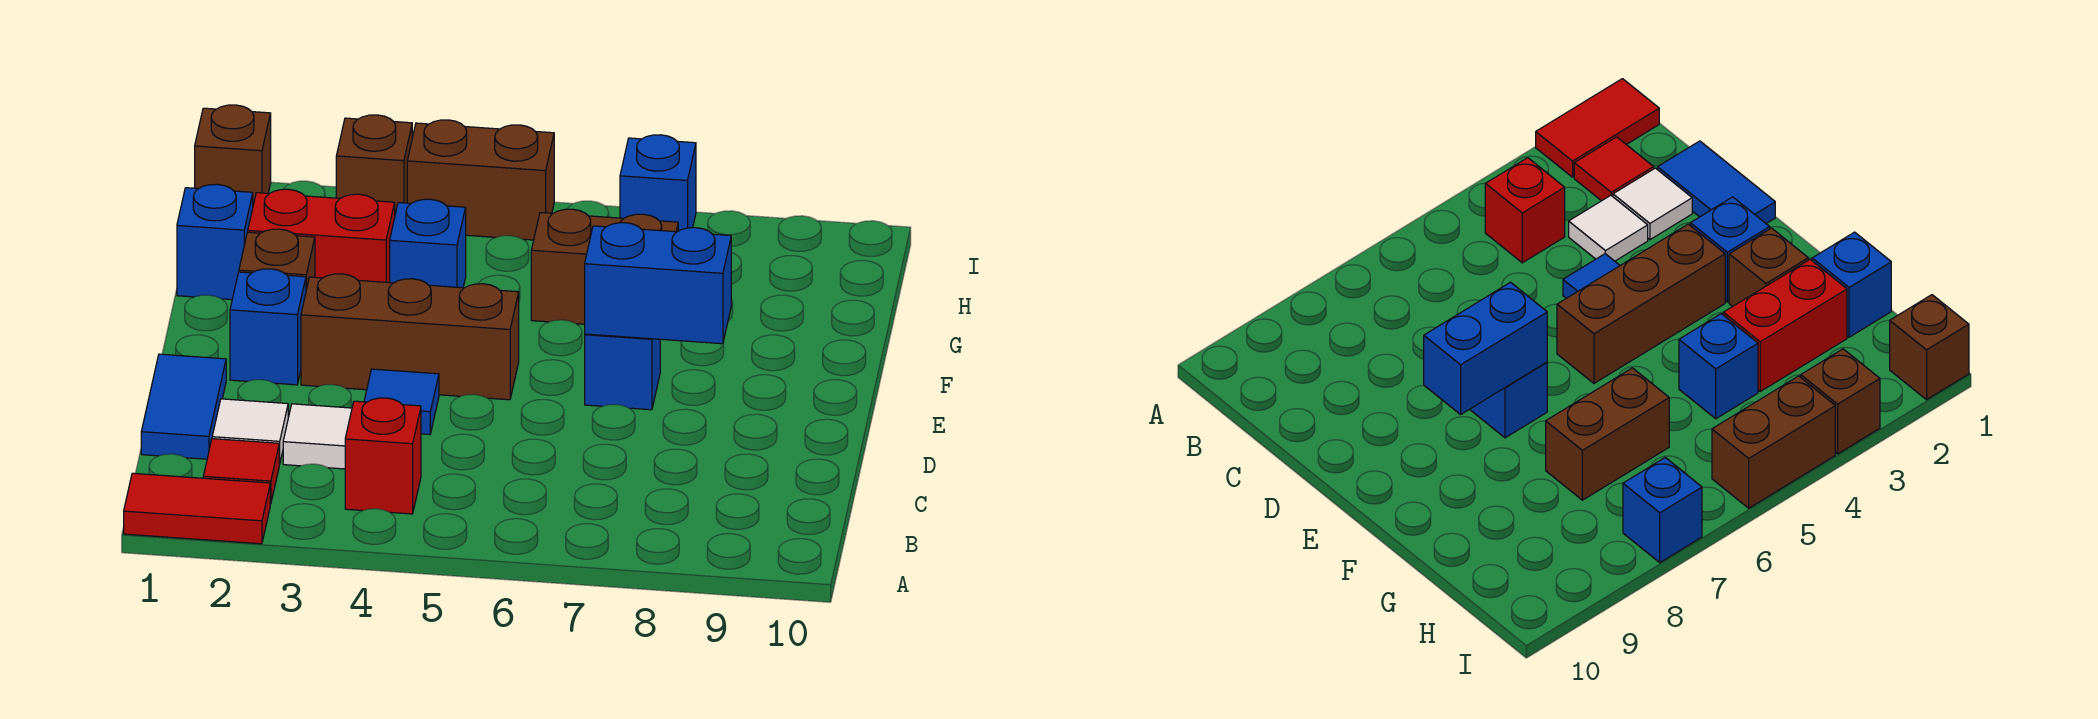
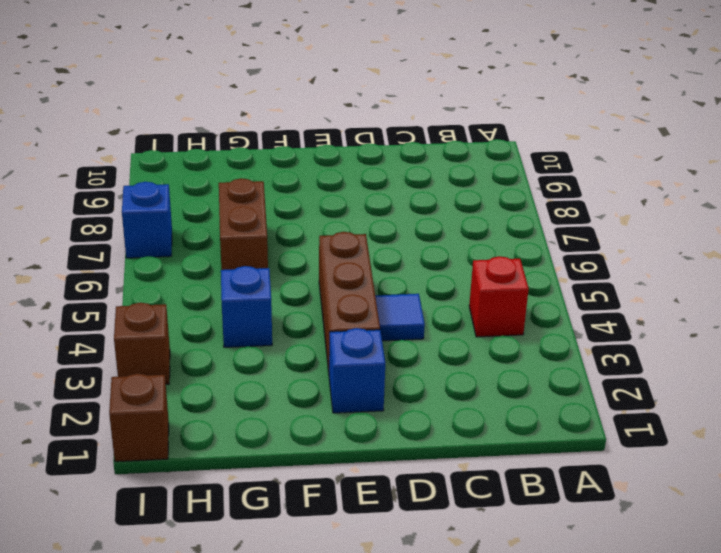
none -> red tile A1:A2 level 1
none -> red tile B2 level 1
none -> blue tile C1:D1 level 1

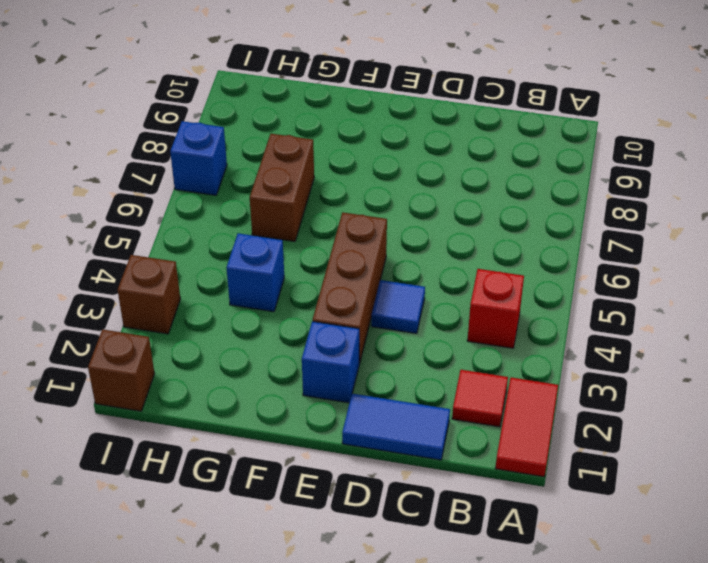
none -> white tile C2 level 1
none -> white tile C3 level 1
none -> blue brick E7 level 1

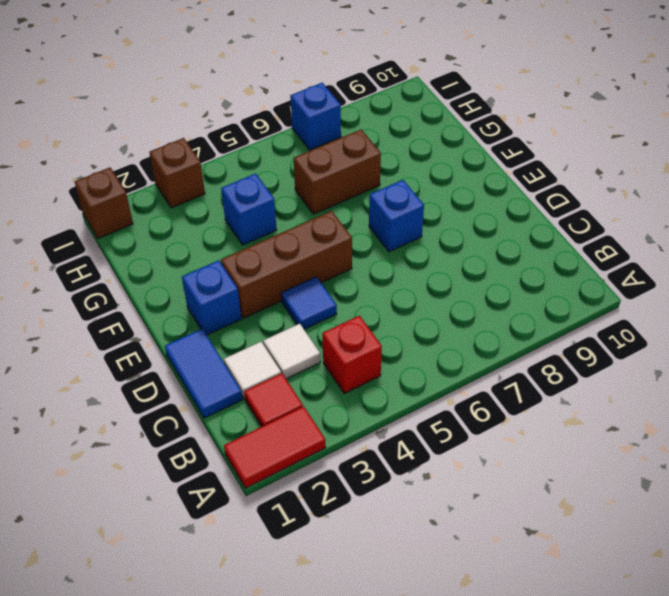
none -> brown brick F2 level 1
none -> blue brick G1 level 1
none -> red brick G2:G3 level 1

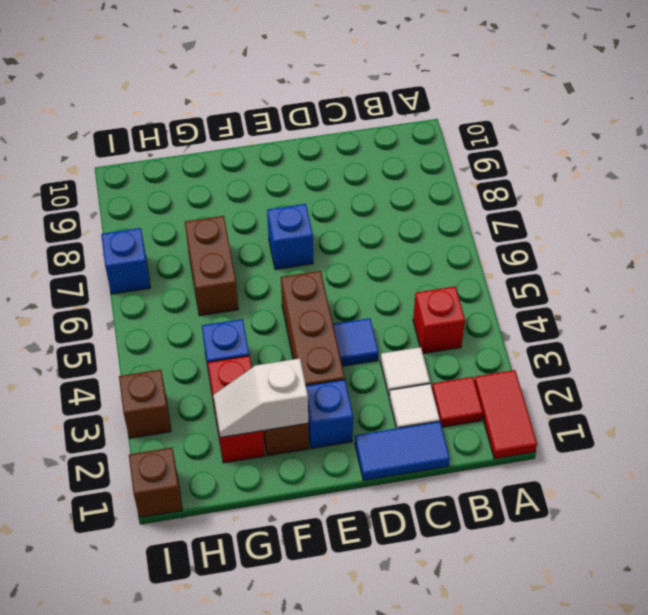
white slope F2:G2 level 2 top F -> none
none -> blue brick G1 level 1
none -> brown brick I4:I5 level 1
none -> blue brick E7:E8 level 2

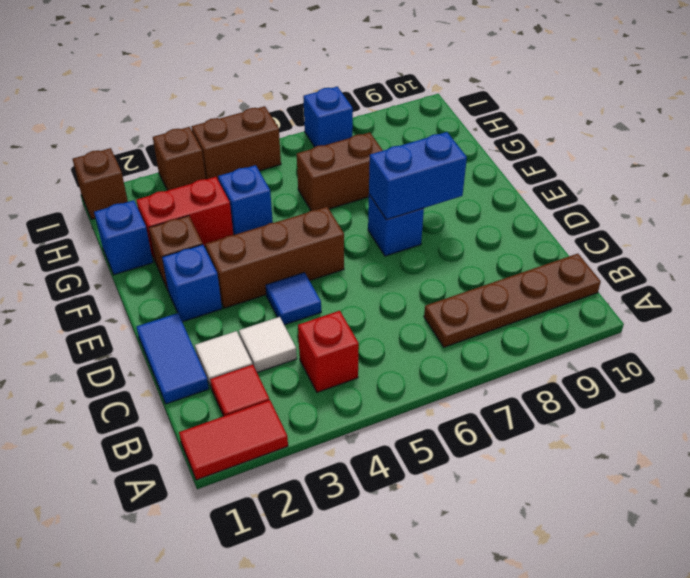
brown plate B7:B10 level 1 -> none

